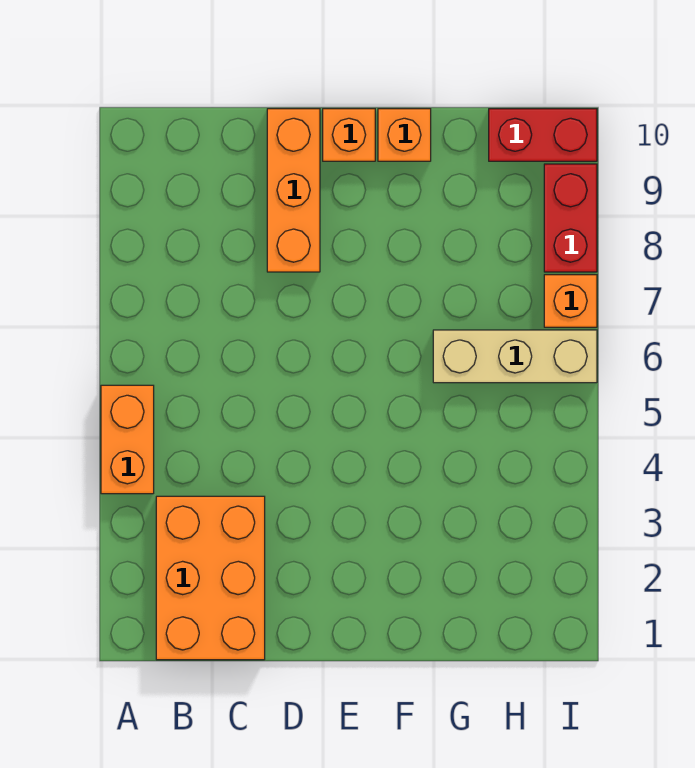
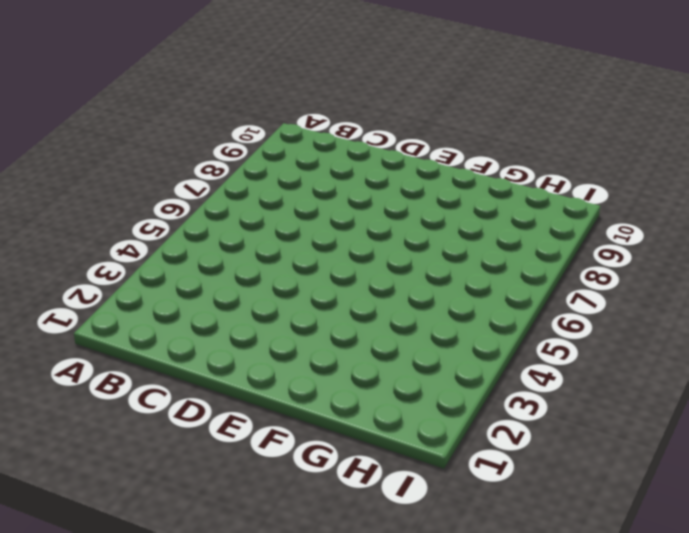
none -> orange brick A4:A5 level 1
none -> orange brick B1:C3 level 1

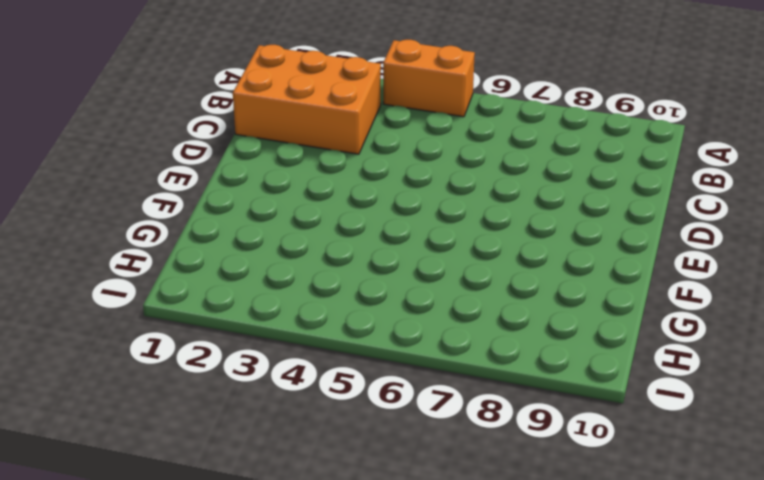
none -> orange brick D8:D10 level 1
none -> orange brick E10 level 1

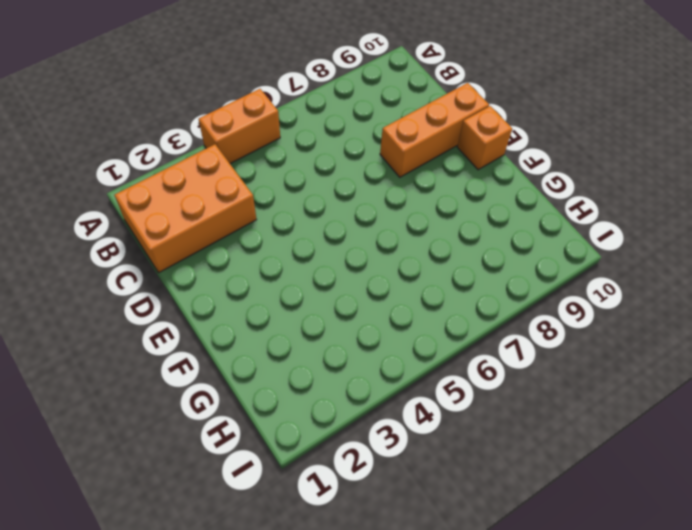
none -> orange brick F10 level 1
none -> tan brick G6:I6 level 1

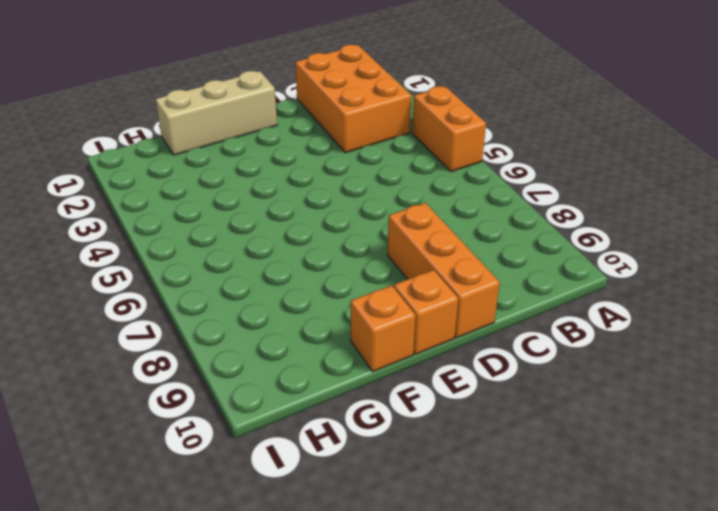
tan brick E1:G1 level 1 -> tan brick G6:I6 level 1
none -> red brick H10:I10 level 1
none -> orange brick I7 level 1

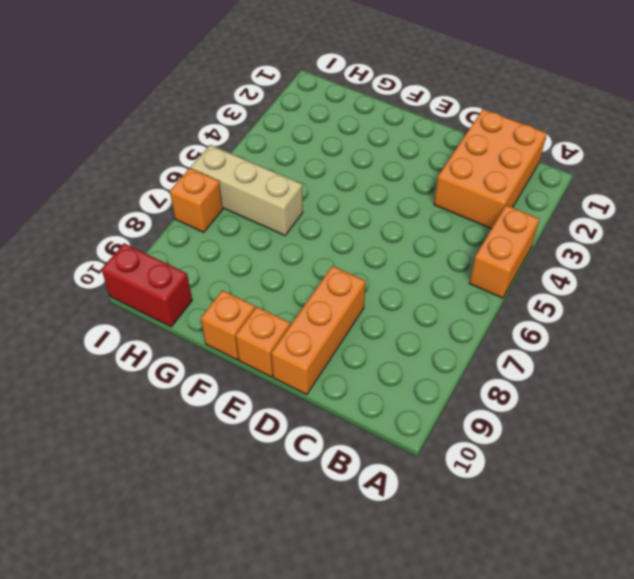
none -> red brick I8:I9 level 1

